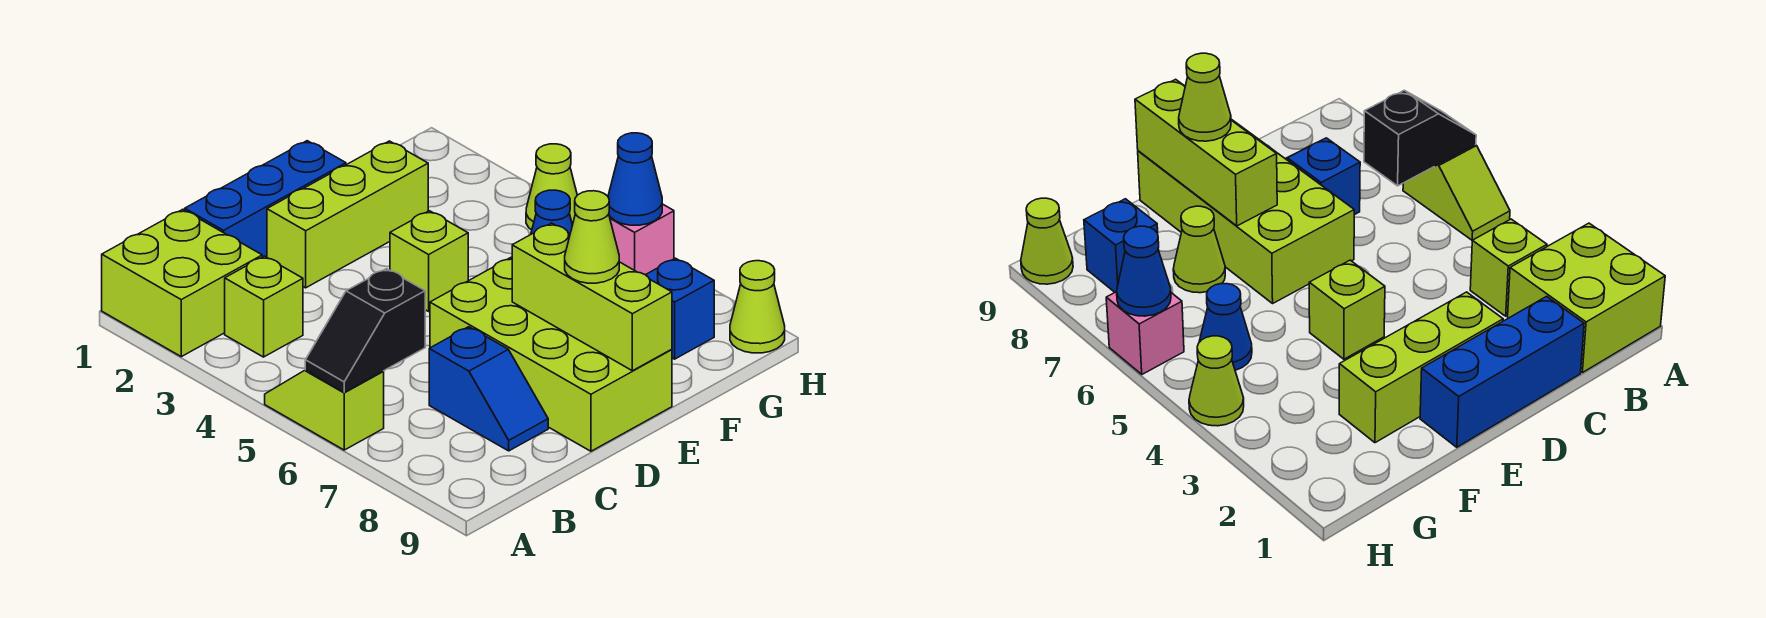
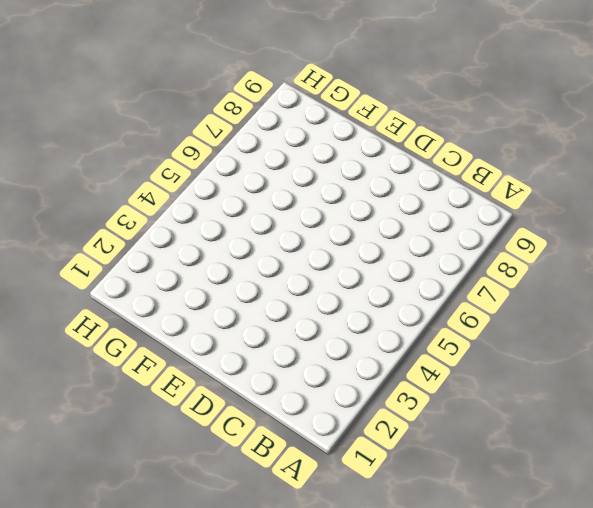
none -> lime brick A1:B2 level 1
none -> lime slope A5:A6 level 1 top 6
none -> lime brick B3 level 1

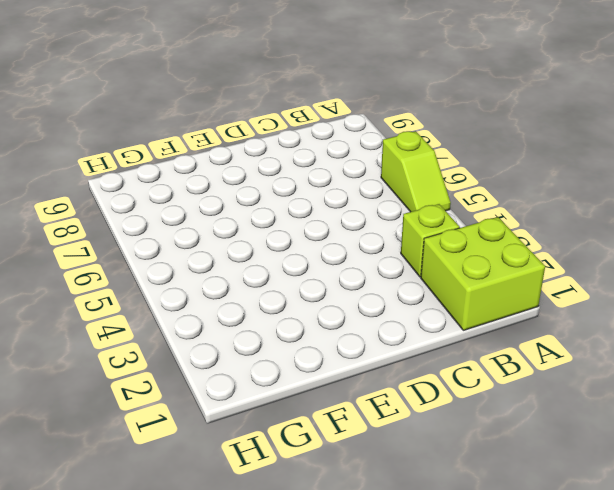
none -> blue brick C1:E1 level 1
none -> blue slope C7:C8 level 1 top 7
none -> lime brick D2:F2 level 1

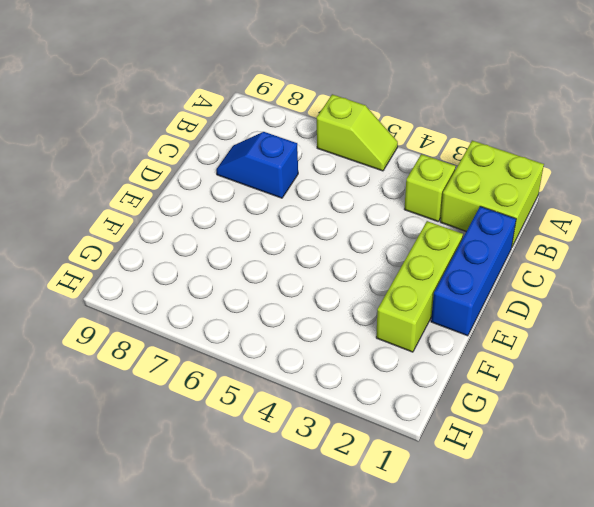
none -> lime brick D6:E9 level 1
none -> lime brick E4 level 1
none -> lime cone F7 level 1

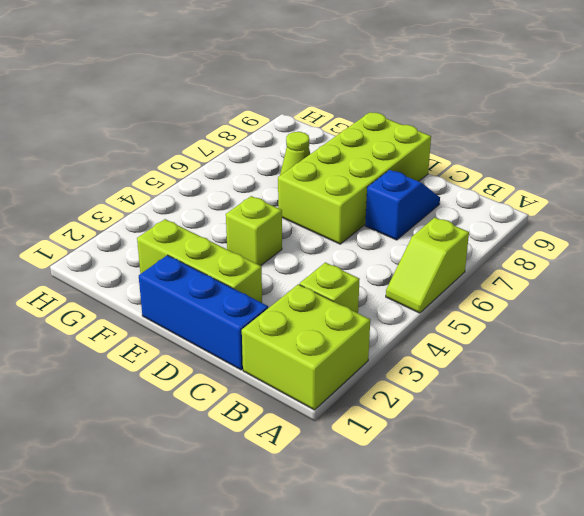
none -> blue cone G5 level 1
none -> blue brick G8 level 1
none -> lime cone H4 level 1

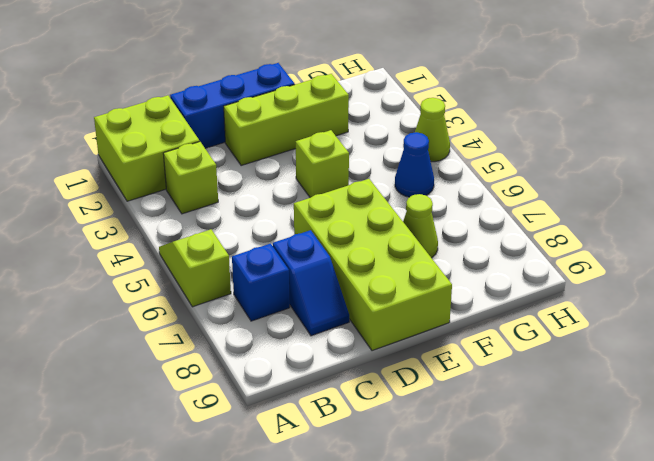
blue brick B7 level 1 -> blue brick G8 level 1
none -> pink brick H6 level 1
none -> lime cone H9 level 1
none -> black slope A6:B6 level 2 top B

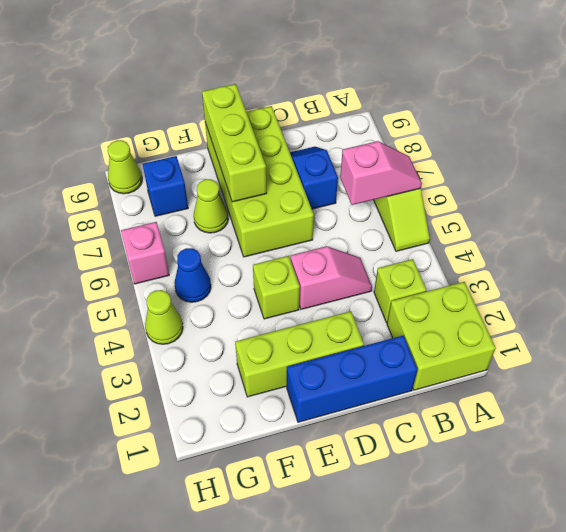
pink slope A6:B6 level 2 top B -> black slope A6:B6 level 2 top B
pink slope C4:D4 level 1 top D -> none
none -> blue cone H6 level 2
none -> lime cone E8 level 3

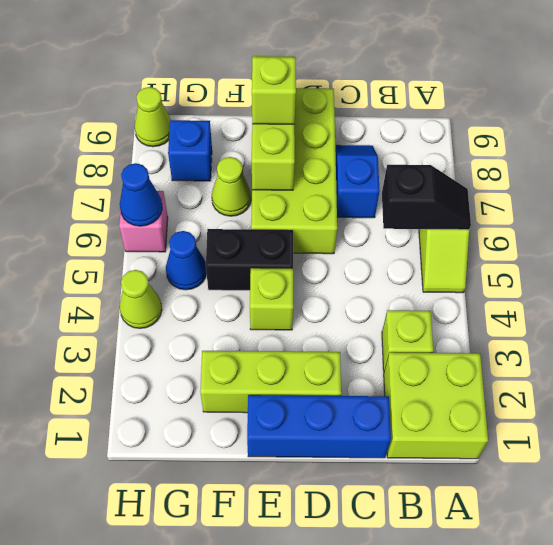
black brick E5:F5 level 1 -> none
lime brick E8 level 3 -> lime cone E8 level 3

